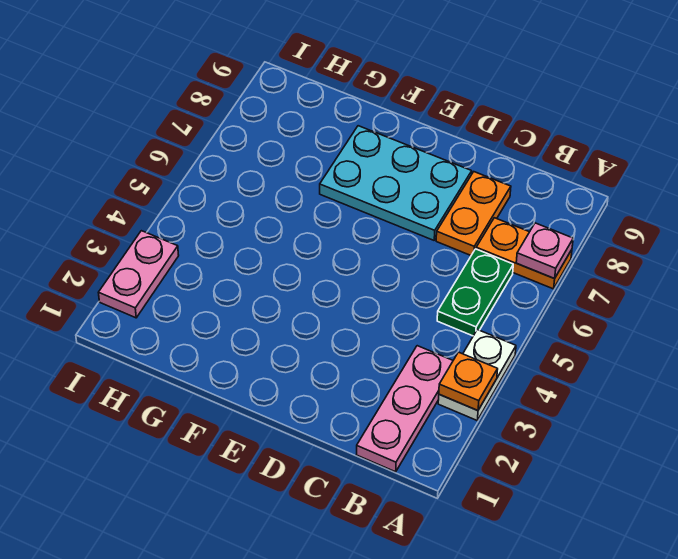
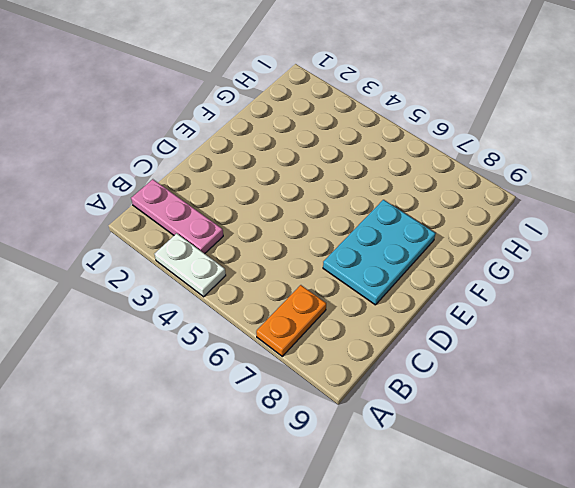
none -> green plate B5:B6 level 1
none -> orange plate C7:C8 level 1

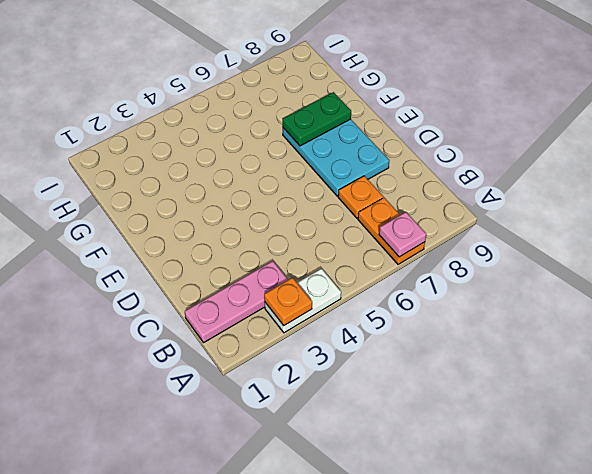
orange plate C7 level 1 -> orange plate C7:C8 level 1
green plate F7:F8 level 2 -> green plate B5:B6 level 1
none -> pink plate I2:I3 level 1

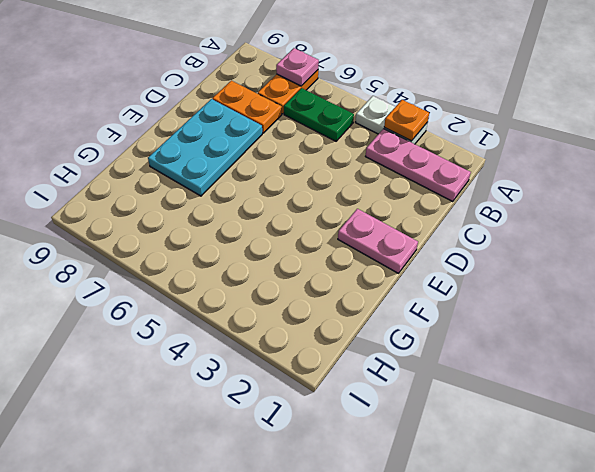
pink plate E1:E2 level 1 -> pink plate I2:I3 level 1

